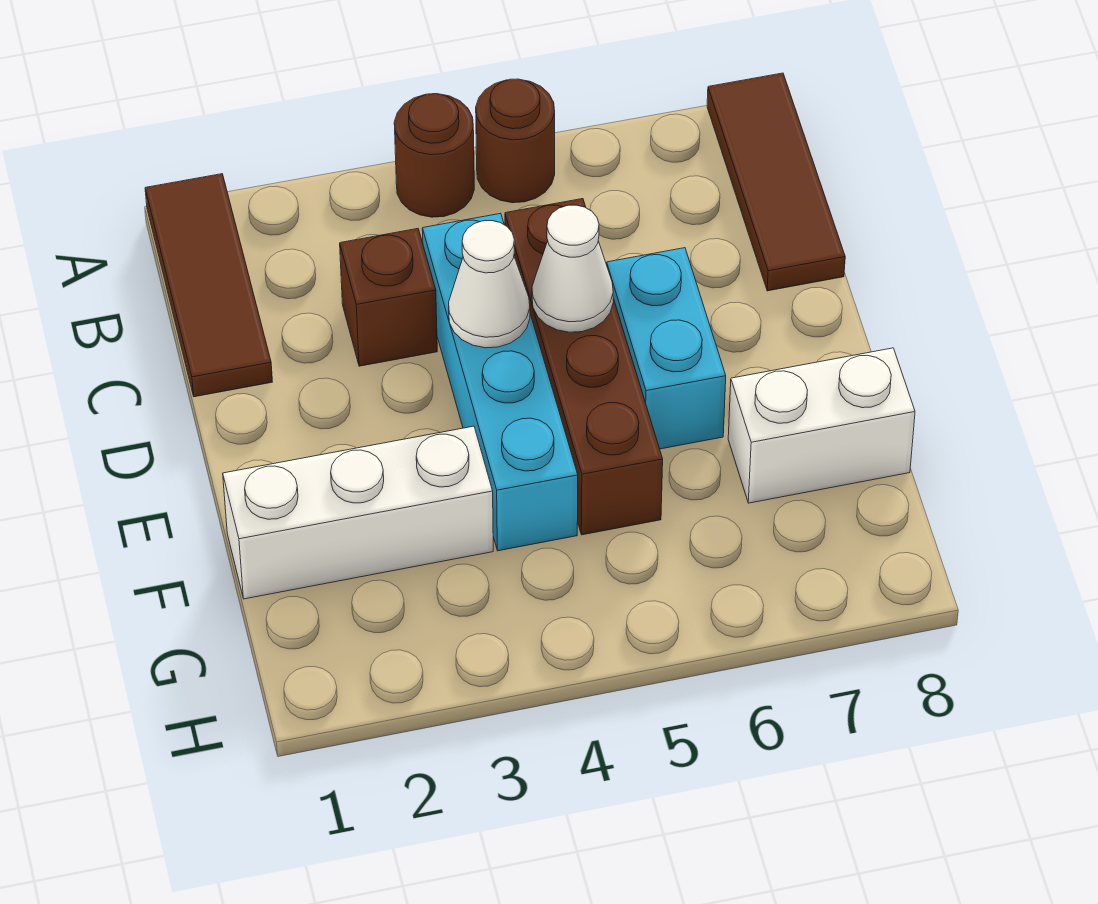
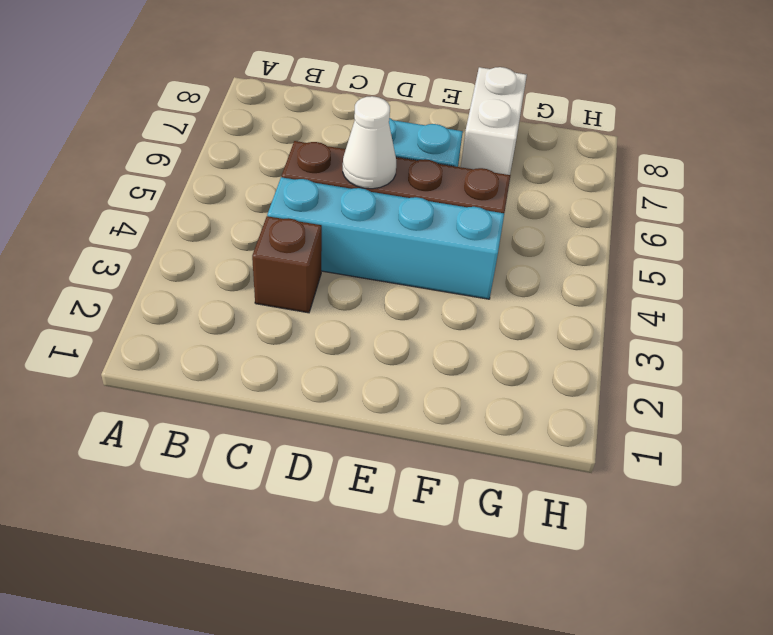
none -> brown tile A1:C1 level 1
none -> brown round brick A4 level 1
none -> brown round brick A5 level 1

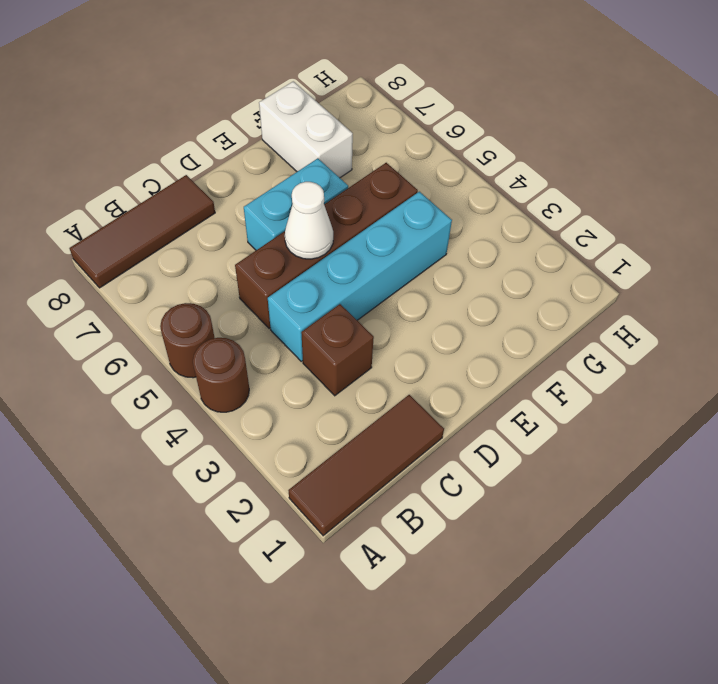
none -> white brick F1:F3 level 1
none -> white cone D4 level 2

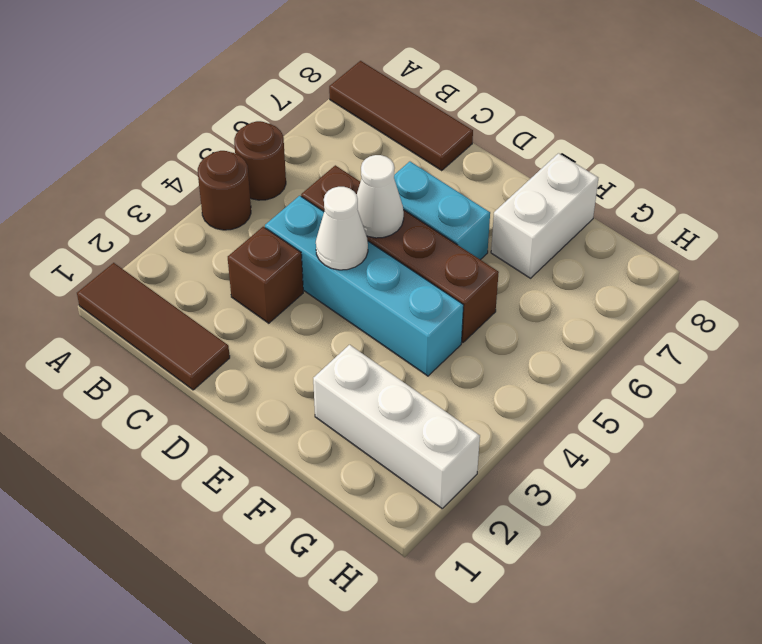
white brick F2:H2 level 1 -> white brick F1:F3 level 1

